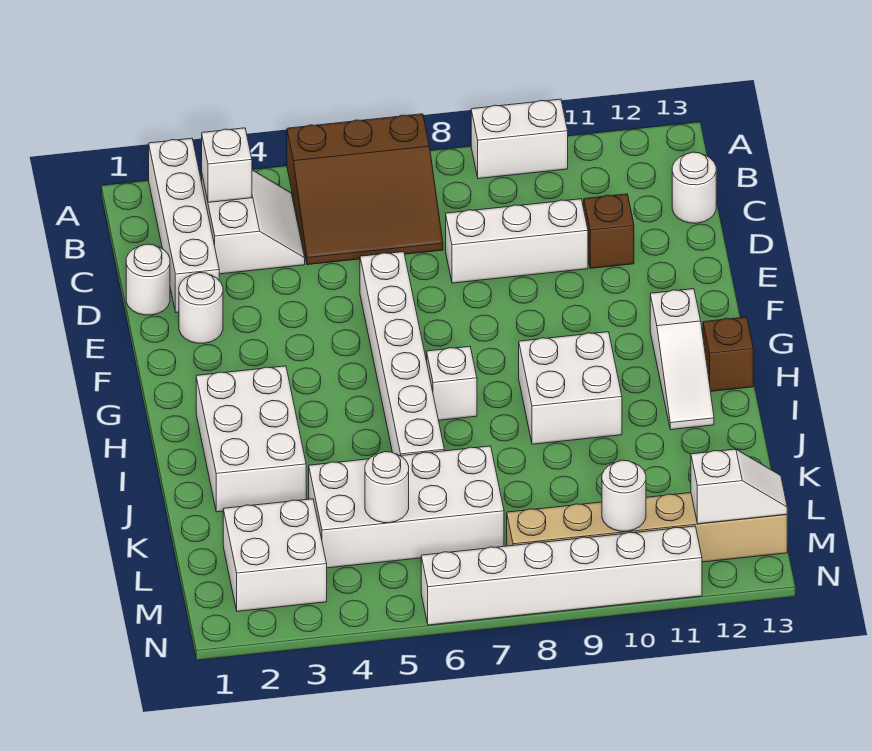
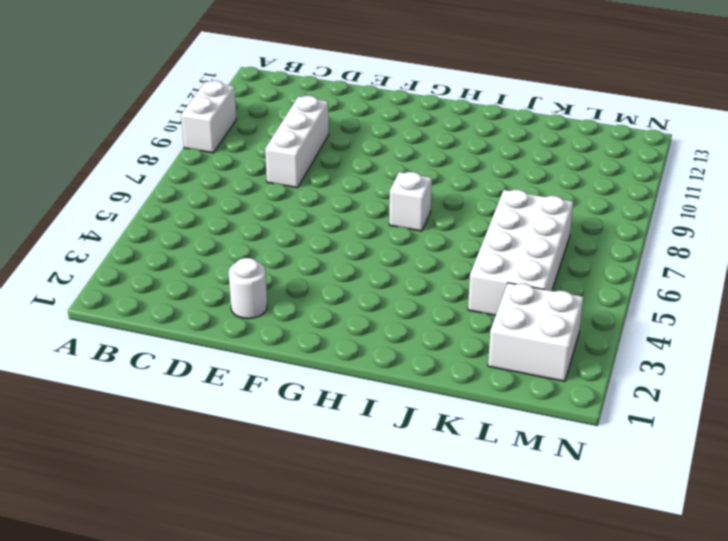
none -> white brick A2:D2 level 1
none -> brown slope A5:C7 level 1 top A
none -> white slope B3:C4 level 1 top 3

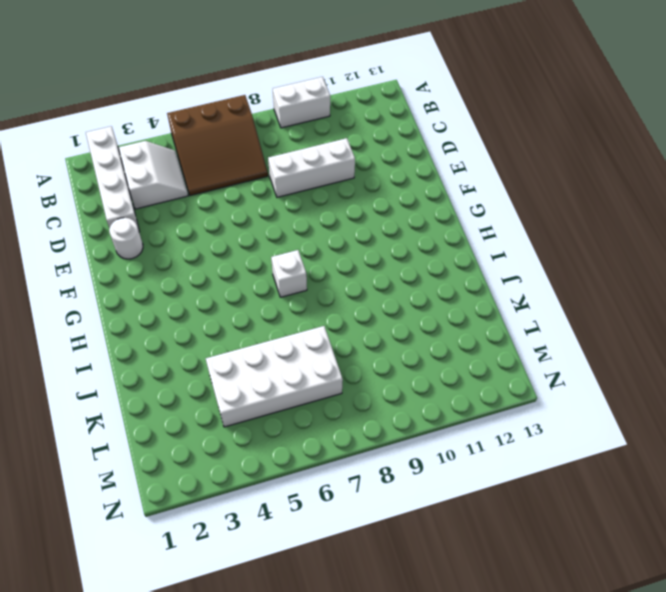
none -> white round brick C13 level 1
none -> white round brick D1 level 1
none -> brown brick D11 level 1

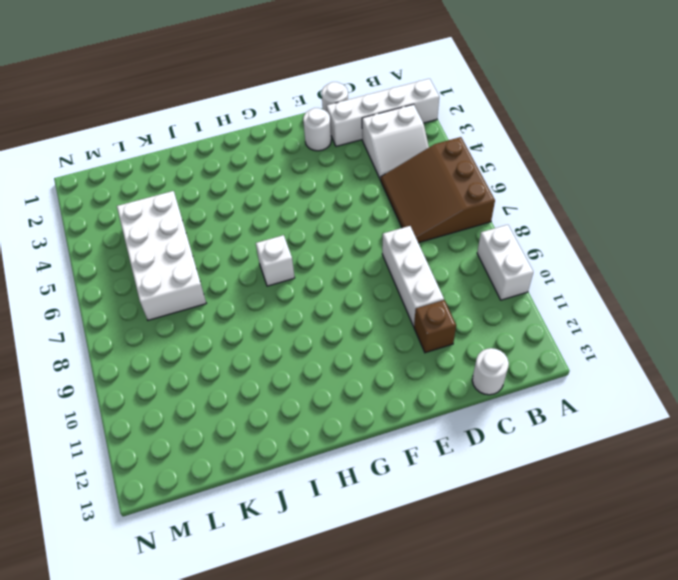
none -> white brick E6:J6 level 1
none -> white slope G12:I12 level 1 top G
none -> white brick H2:J3 level 1

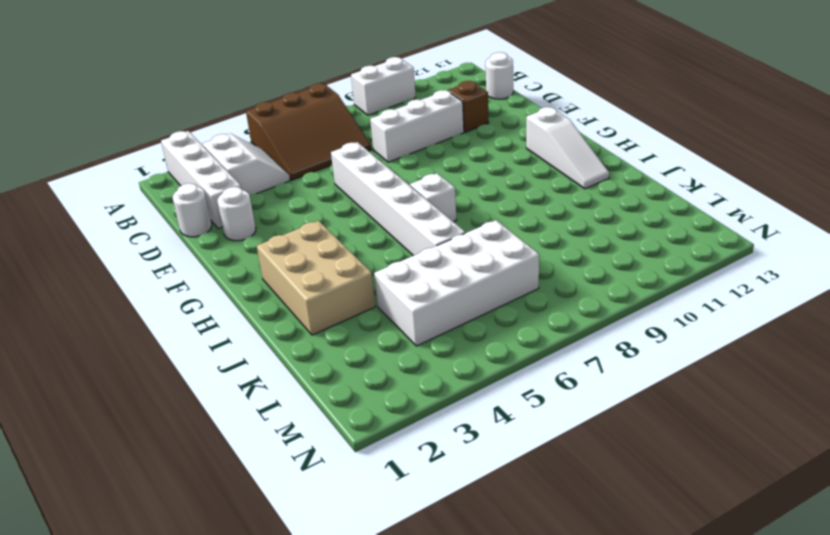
tan brick H2:J3 level 1 -> white brick H2:J3 level 1
none -> white brick H9:I10 level 1
none -> brown brick H13 level 1
none -> white brick L2:M3 level 1

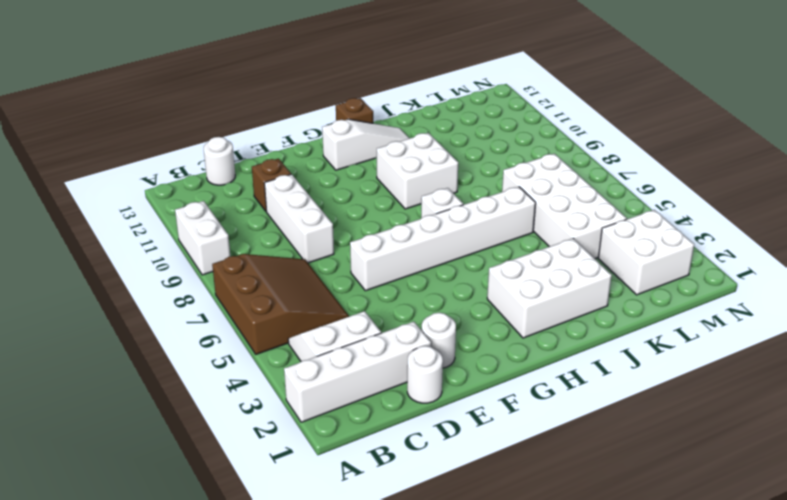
none -> tan brick M8:M13 level 1
none -> white brick N6:N11 level 1
none -> white brick B3 level 2

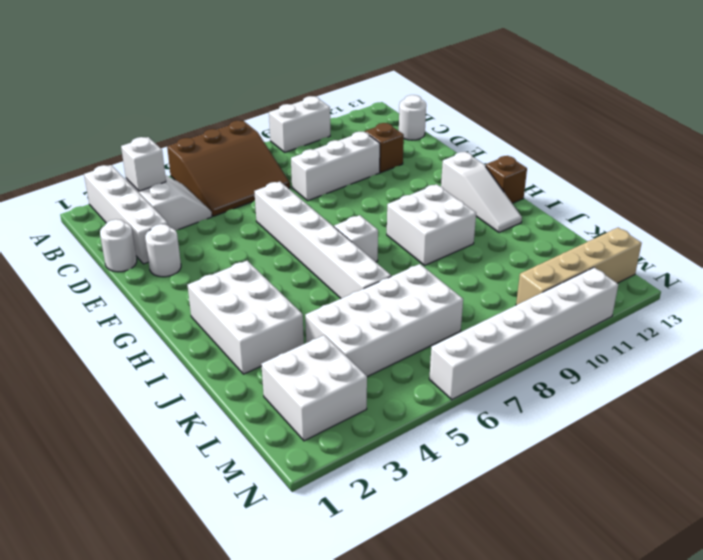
tan brick M10:M13 level 1 -> tan brick M8:M13 level 1
none -> white round brick L5 level 2
none -> white round brick M10 level 2
none -> white slope M12:M13 level 2 top 12

